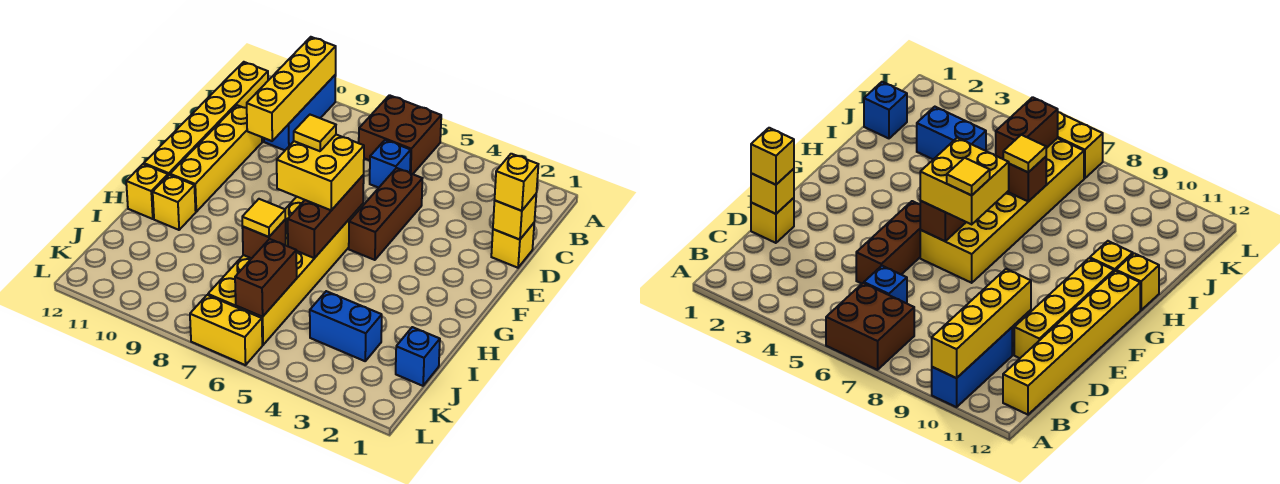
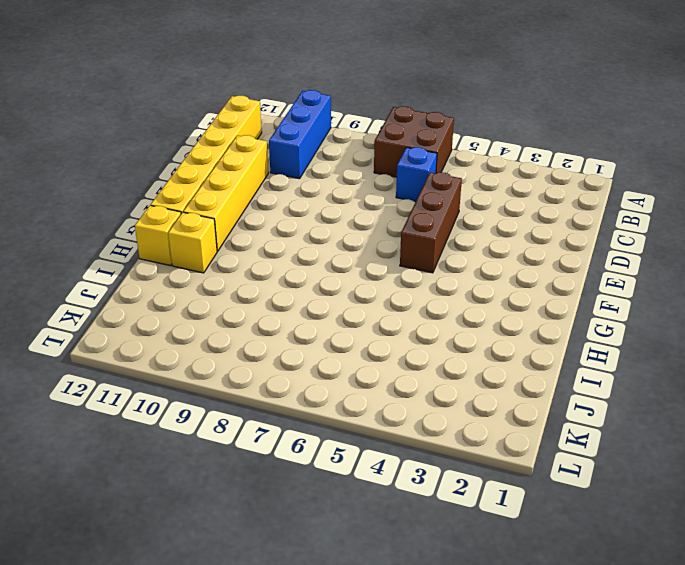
none -> yellow brick D1 level 1
none -> yellow brick F6:K7 level 1
none -> blue brick J1 level 1

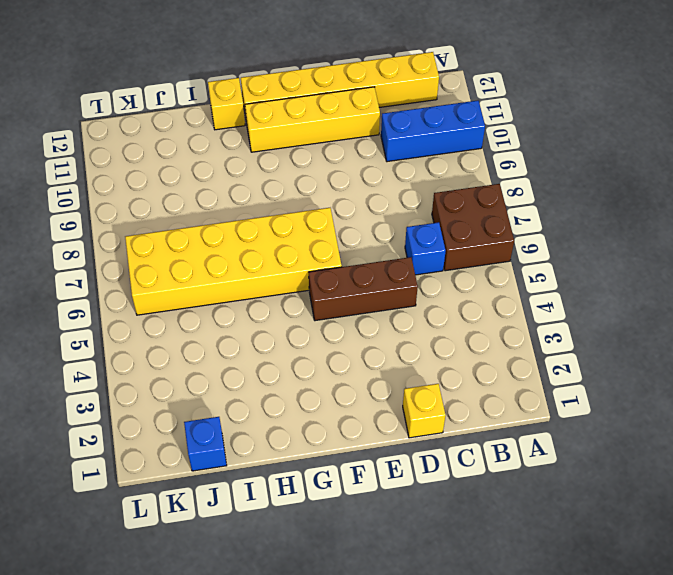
none -> yellow brick H11 level 1
none -> blue brick J3:J4 level 1
none -> yellow brick L6:L7 level 1

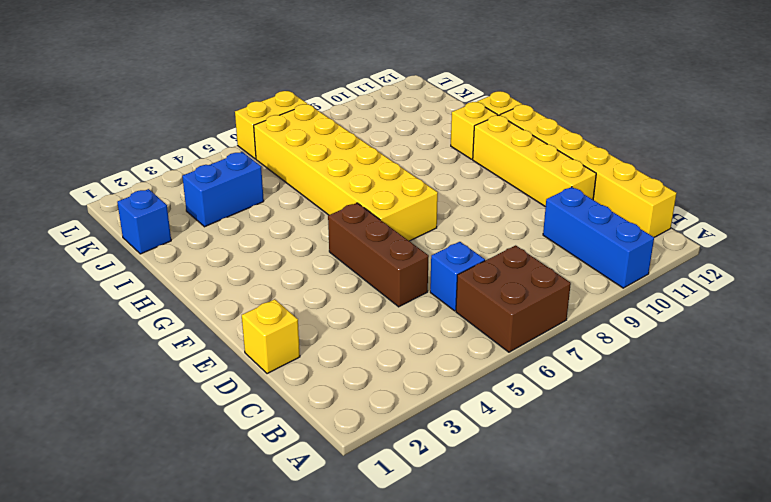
none -> yellow brick A10:D10 level 2
none -> yellow brick D1 level 2
none -> brown brick F6:H6 level 2

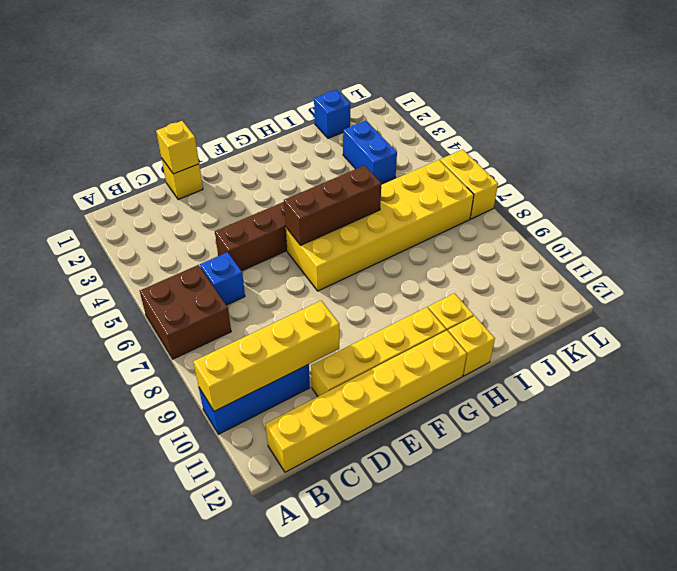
none -> brown brick I7 level 2
none -> brown brick J6:K6 level 2
none -> yellow brick D1 level 3

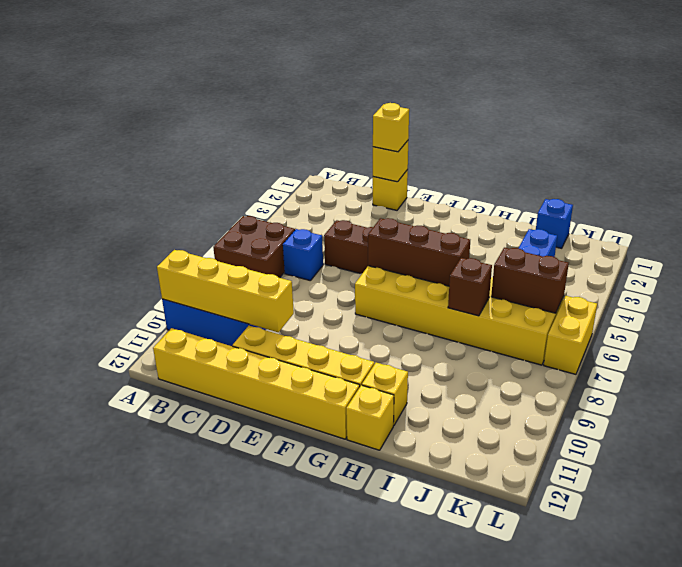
none -> yellow brick F6:G7 level 3
none -> yellow tile I7 level 3
none -> yellow tile F7 level 4

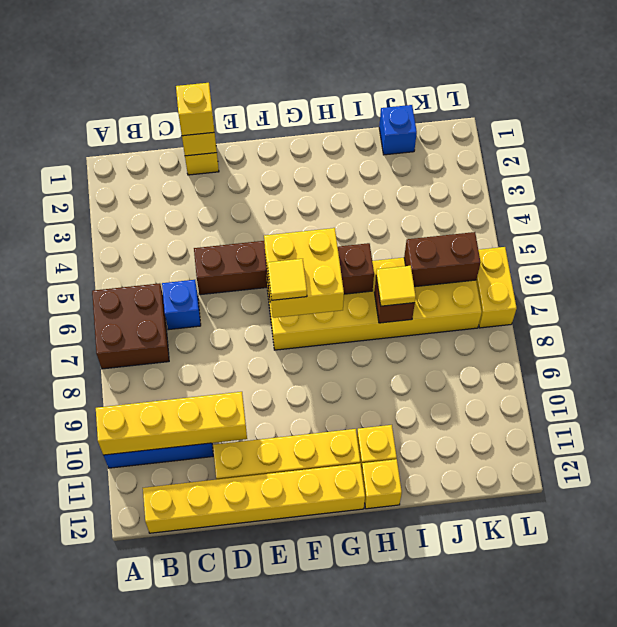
none -> blue brick J3:J4 level 1

